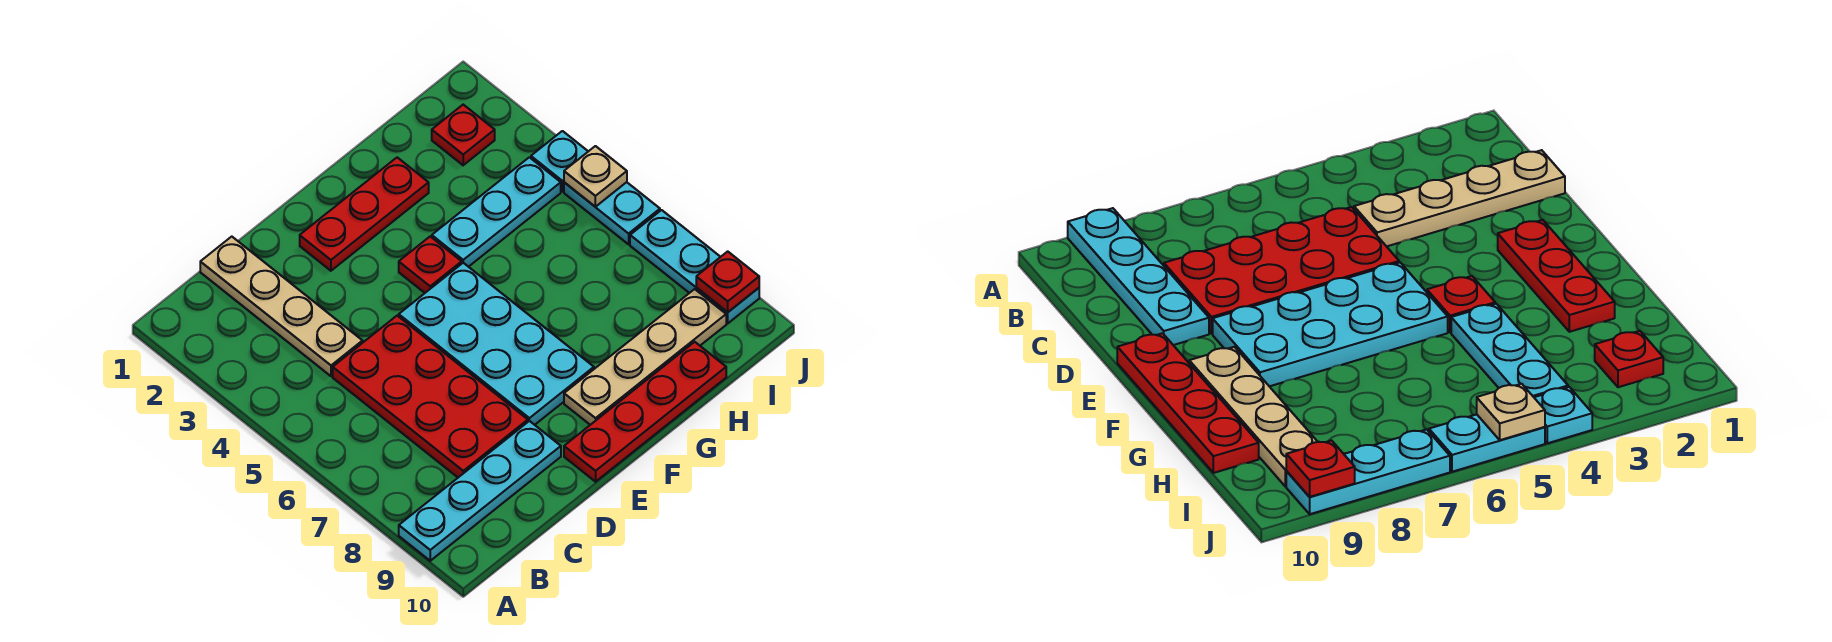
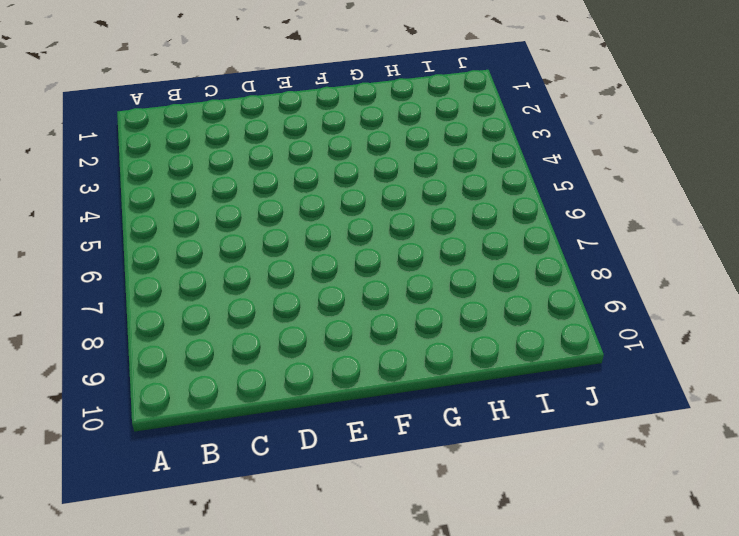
none -> cyan plate A9:D9 level 1
none -> tan plate C1:C4 level 1
none -> red plate C5:D8 level 1

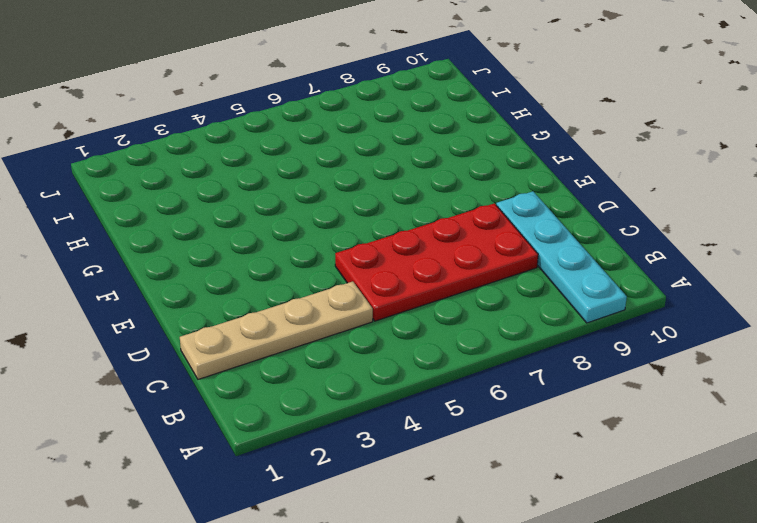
none -> red plate E2:G2 level 1
none -> cyan plate E5:F8 level 1
none -> red plate E10:H10 level 1

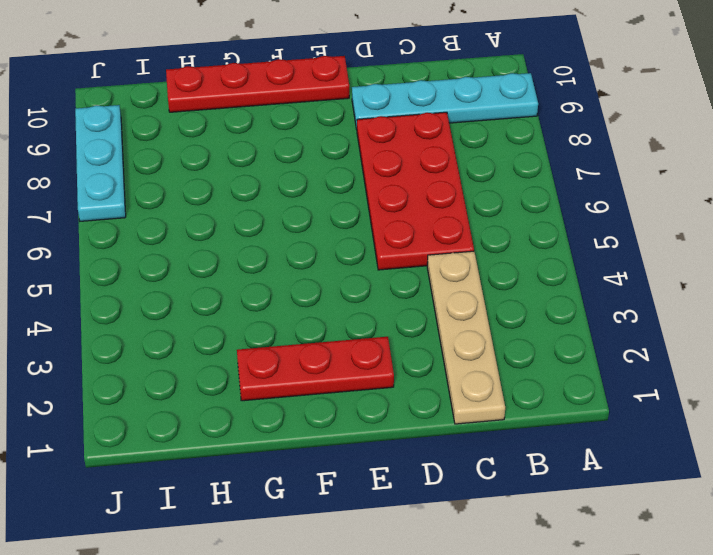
none -> cyan plate E5:F8 level 1
none -> red plate F4 level 1
none -> tan plate F9:I9 level 1

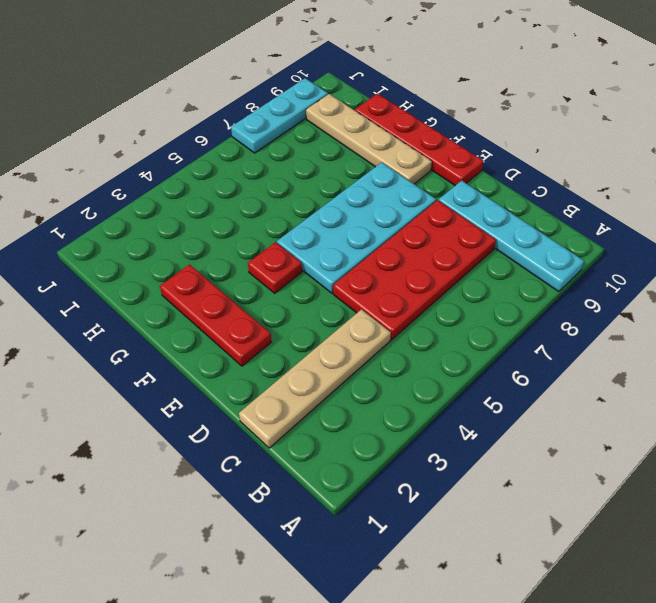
none -> cyan plate G4:I4 level 1
none -> red plate I2 level 1
none -> cyan plate J4 level 1

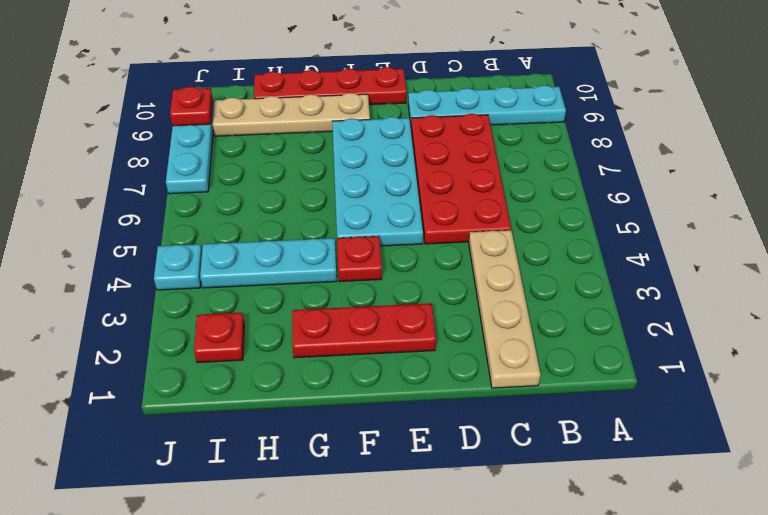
none -> cyan plate J5:J6 level 1
none -> tan plate J5 level 2

